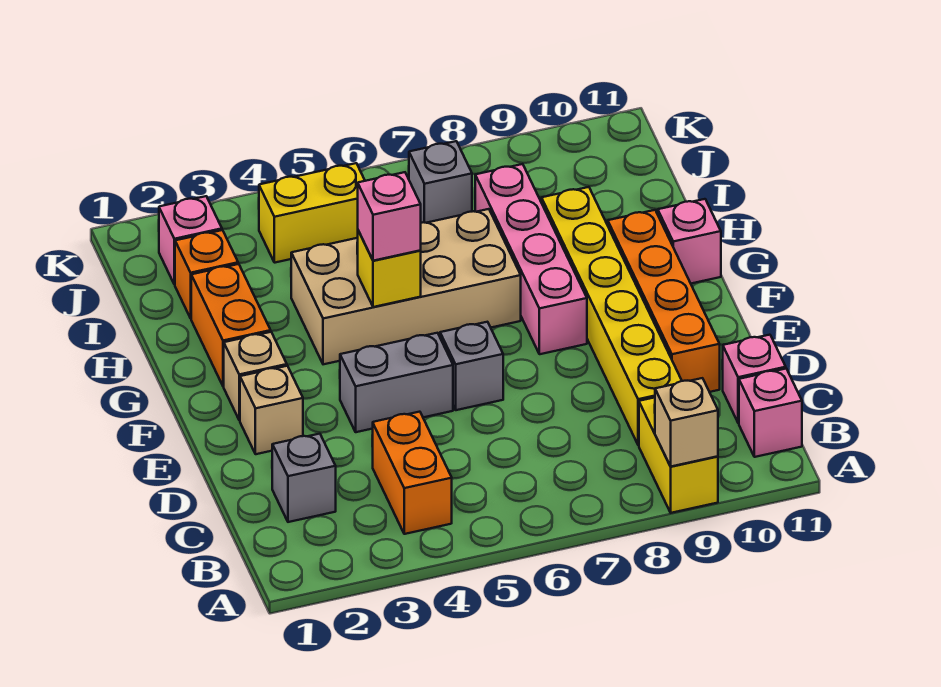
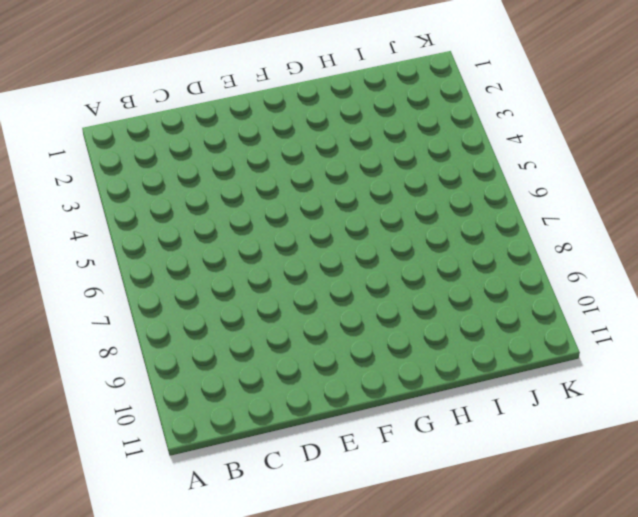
none -> yellow brick A9:B9 level 1
none -> orange brick B4:C4 level 1
none -> pink brick B11 level 1

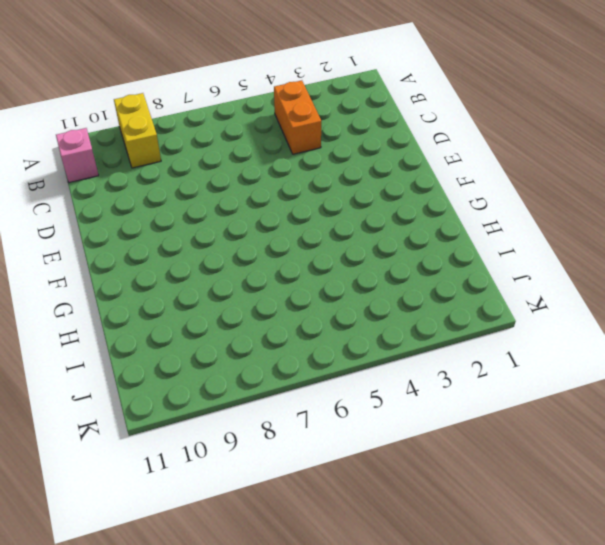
none -> grey brick C2 level 1
none -> yellow brick C9:H9 level 1
none -> pink brick C11 level 1

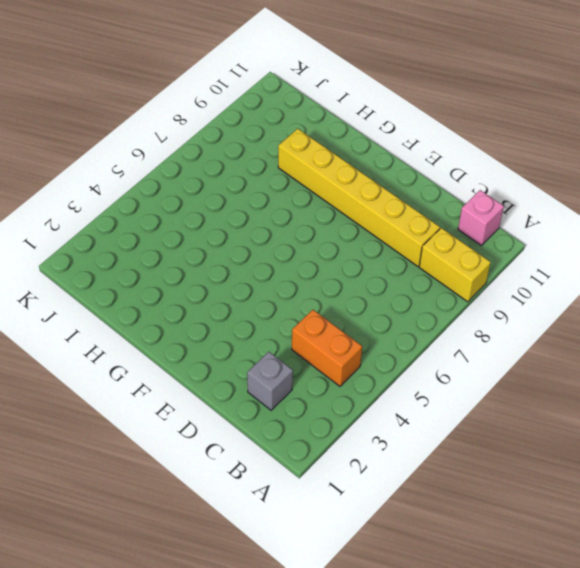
none -> pink brick C11 level 1
none -> orange brick D10:G10 level 1
none -> tan brick E2 level 1

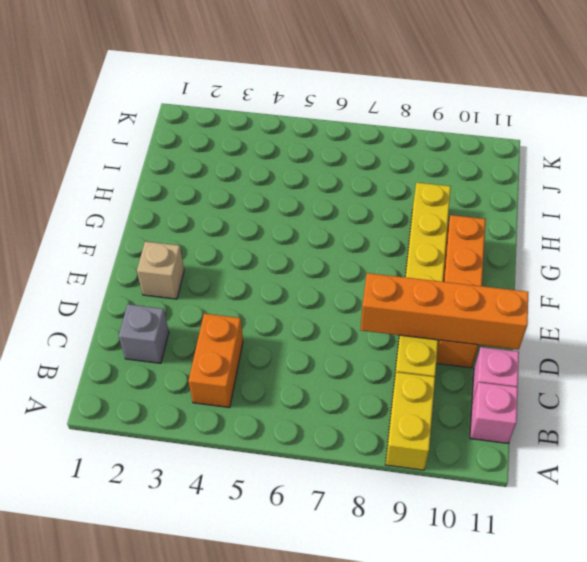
orange brick D8:D11 level 2 -> none
none -> grey brick E4:E5 level 1
none -> grey brick E6 level 1
none -> tan brick F2 level 1

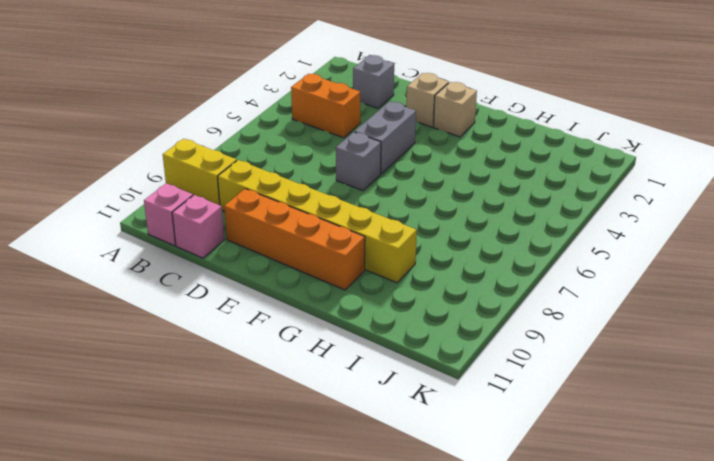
none -> pink brick F8:I8 level 1
none -> orange brick G2:H2 level 1
none -> tan brick G4:H7 level 1

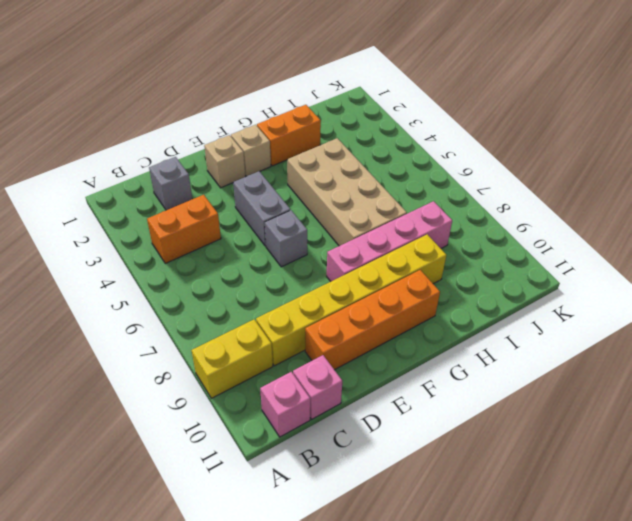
none -> pink brick G11 level 1
none -> orange brick I2 level 1
none -> pink brick J2 level 1

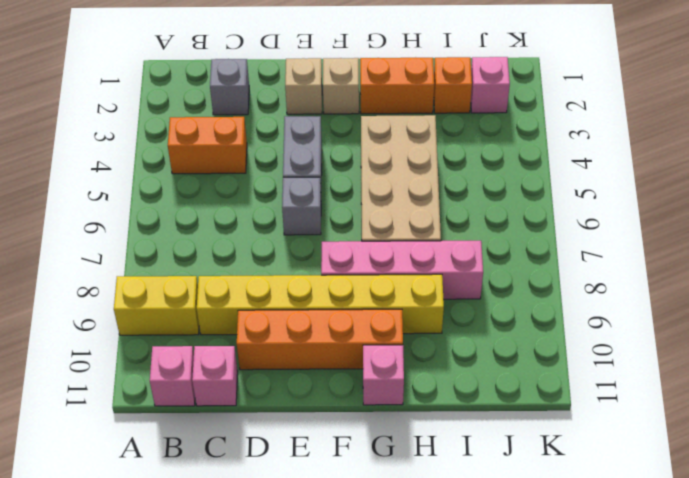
none -> yellow brick J4:J5 level 1
none -> grey brick J7 level 1
none -> tan brick A9 level 2

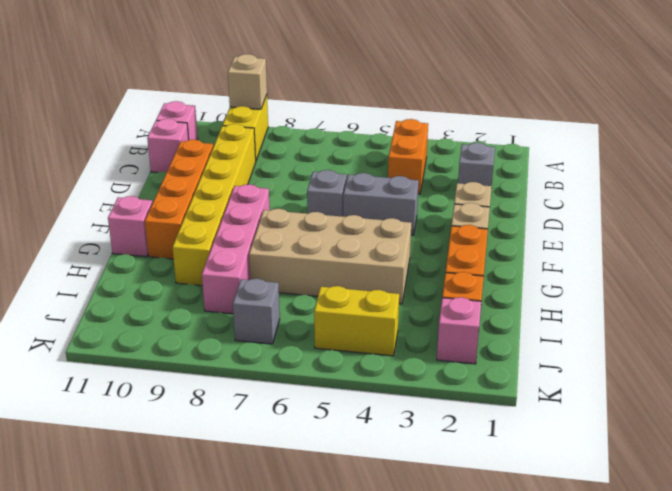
none -> yellow brick G5 level 2
none -> pink brick G5 level 3

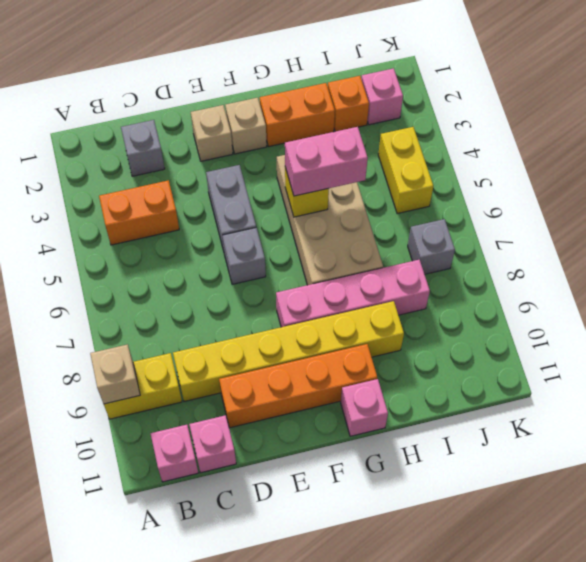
pink brick G5:H5 level 3 -> pink brick G5 level 3

